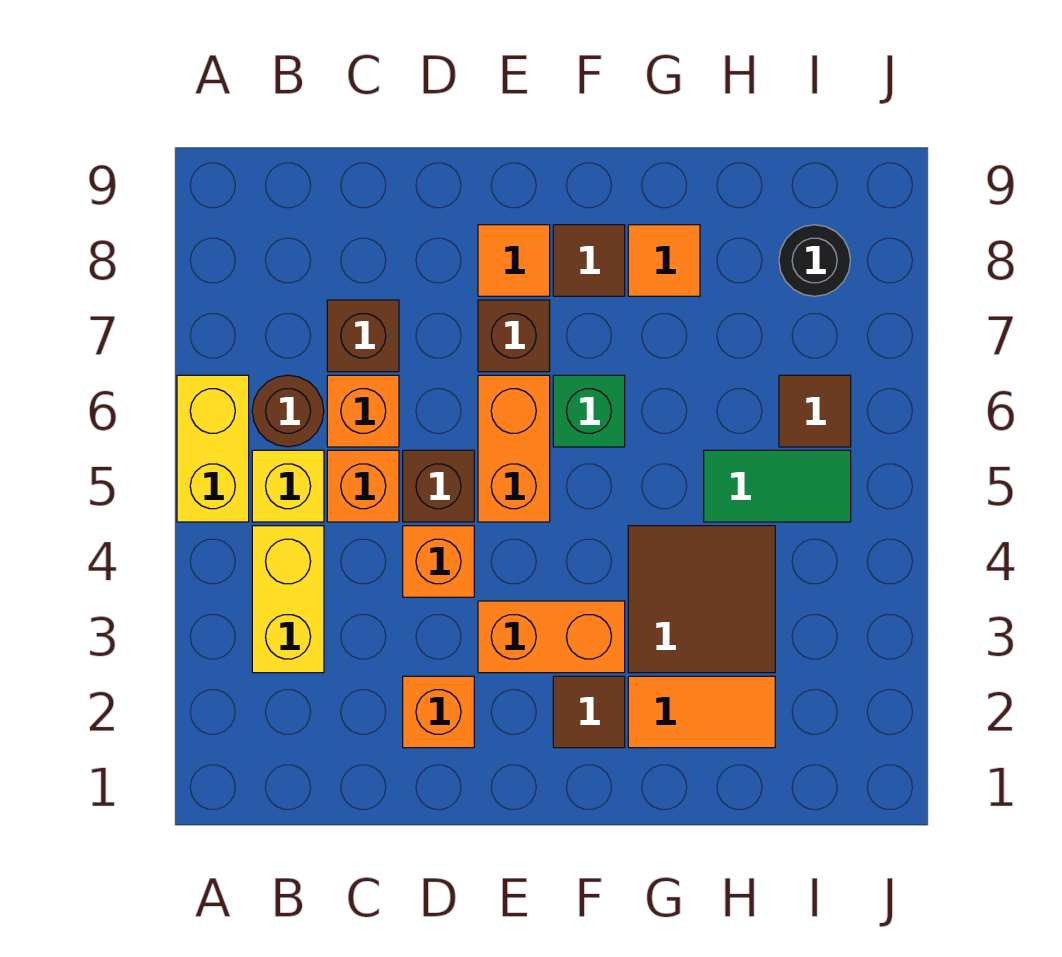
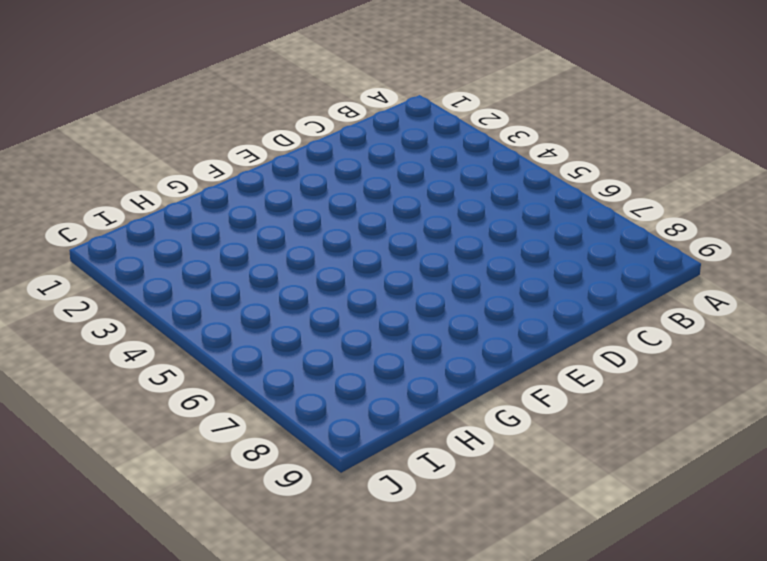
none -> yellow brick A5:A6 level 1
none -> yellow brick B3:B4 level 1
none -> yellow brick B5 level 1

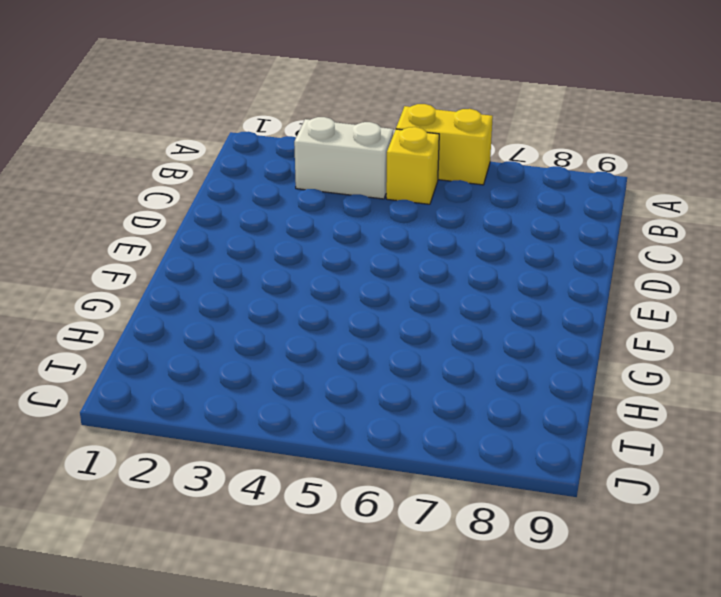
white brick B3:B4 level 1 -> yellow brick B3:B4 level 1
none -> brown round brick B6 level 1
none -> orange brick C5 level 1
none -> orange brick C6 level 1

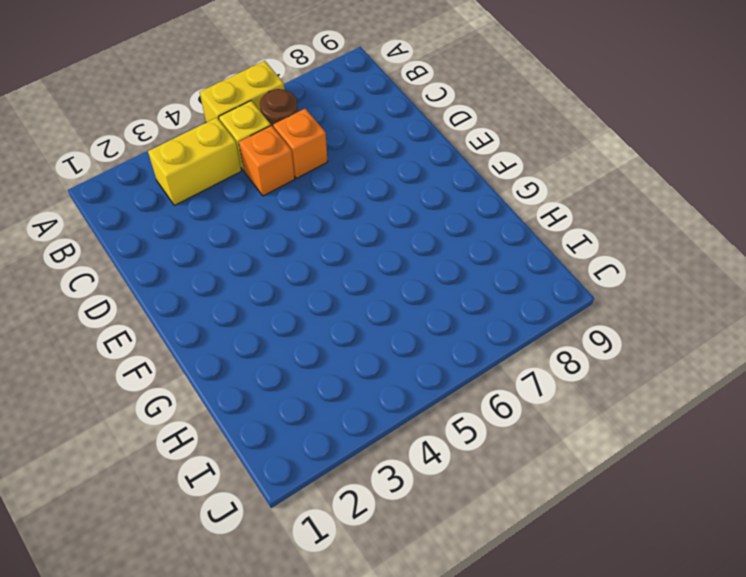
none -> brown brick C7 level 1
none -> orange brick D2 level 1
none -> orange brick D4 level 1

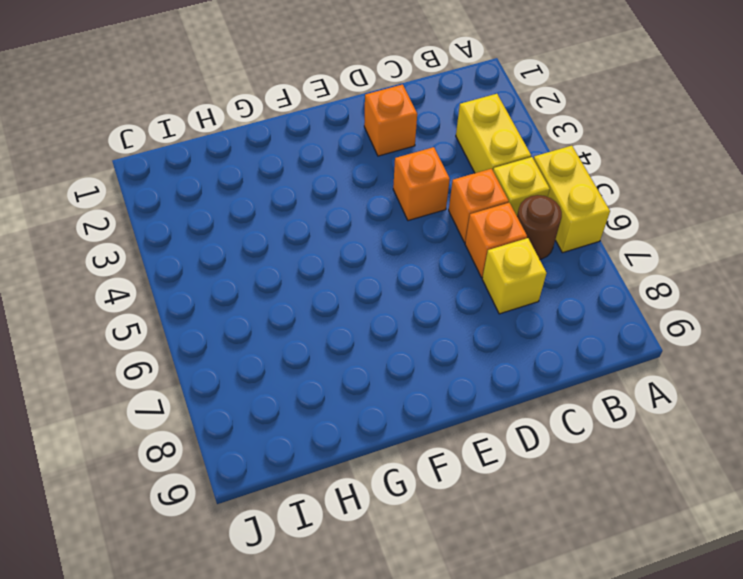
yellow brick C7 level 1 -> brown brick C7 level 1
none -> brown brick D5 level 1
none -> orange brick E3:F3 level 1
none -> orange brick E5:E6 level 1

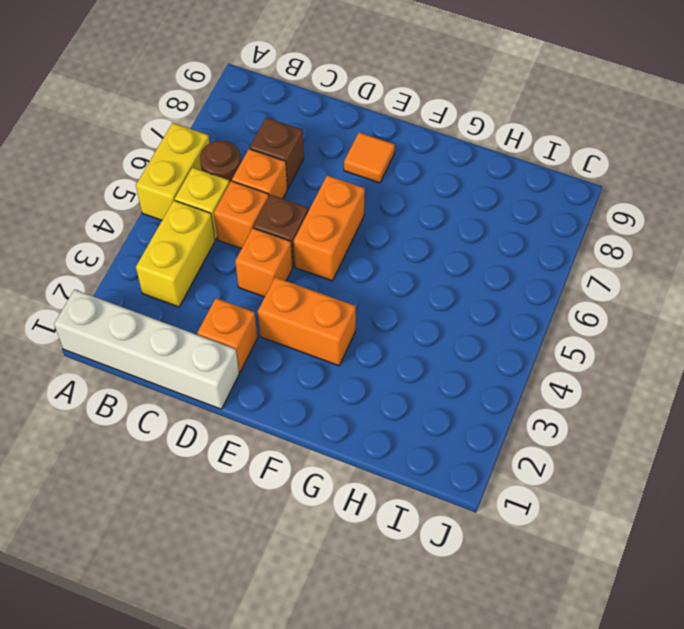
white brick A1:D1 level 1 -> none
none -> brown brick E7 level 1
none -> brown tile F2 level 1
none -> green brick F6 level 1

